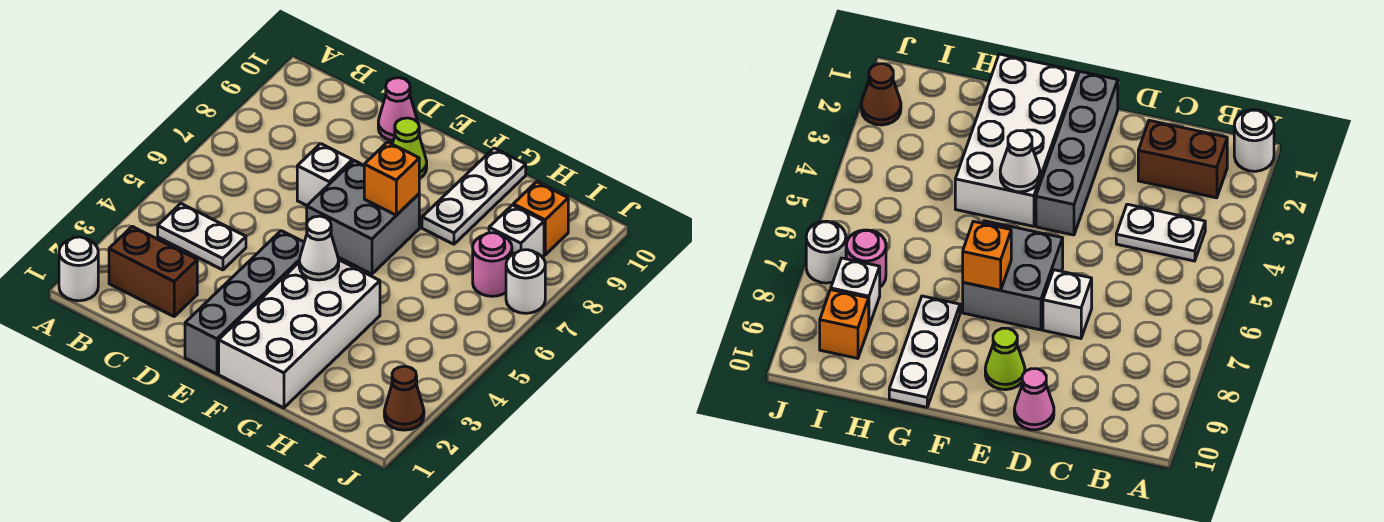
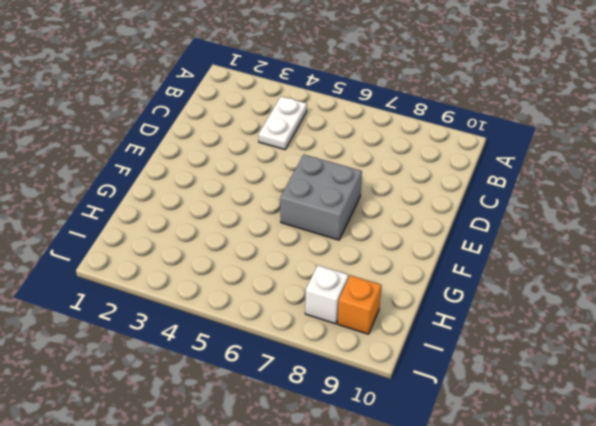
none -> white round brick A1 level 1
none -> brown brick B2:C2 level 1
none -> white brick D7 level 1

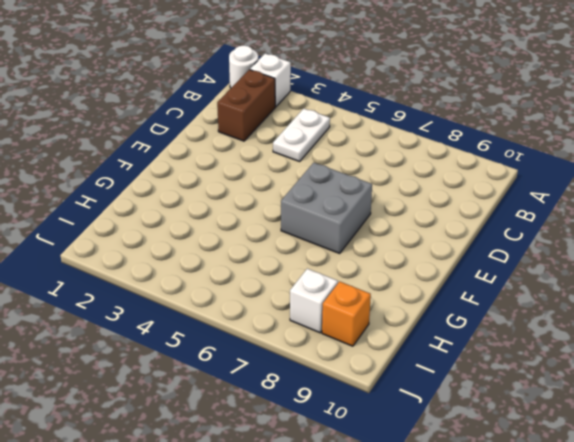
white brick A2 level 1 -> white brick D7 level 1
none -> pink cone D10 level 1
none -> grey brick E1:E4 level 1
none -> lime cone E9 level 1

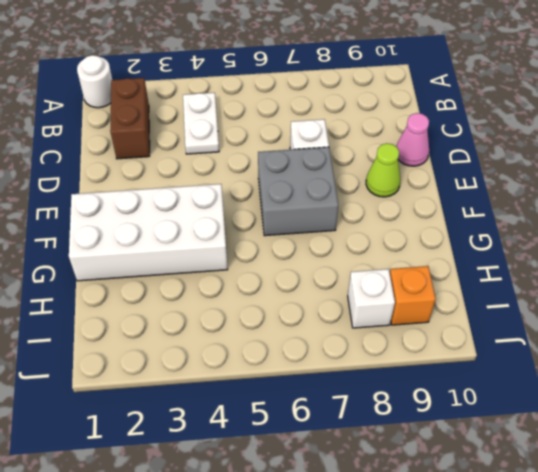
none -> grey brick E1:E4 level 1
none -> white plate G8:G10 level 1
none -> pink round brick I7 level 1

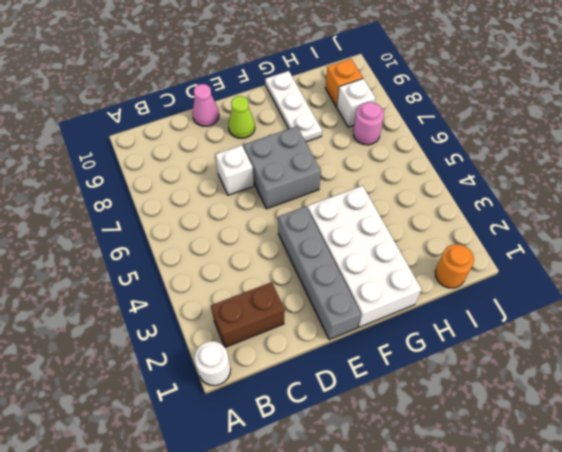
orange round brick I1 level 1 -> none
none -> white plate B4:C4 level 1
none -> brown cone J2 level 1
none -> white round brick J7 level 1

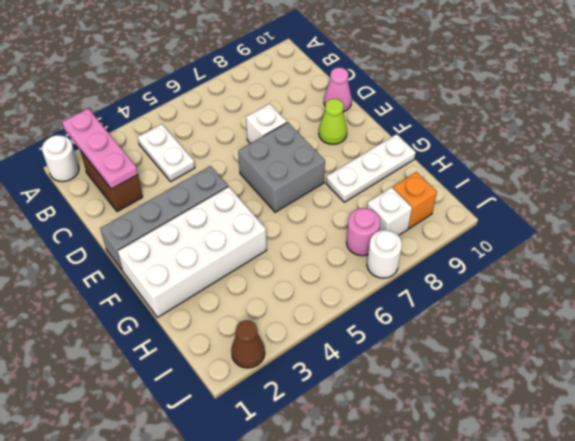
pink plate A2:C2 level 2 -> none
none -> white cone F4 level 2
none -> orange brick F7 level 2

